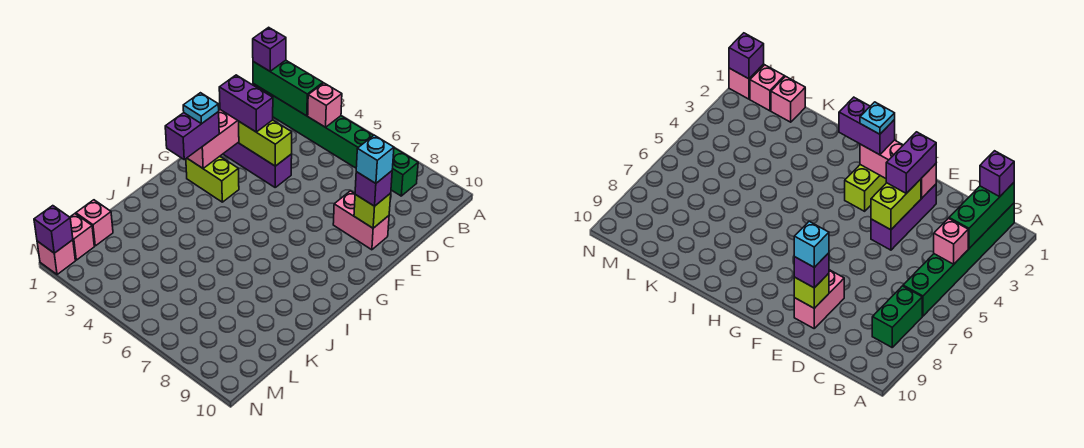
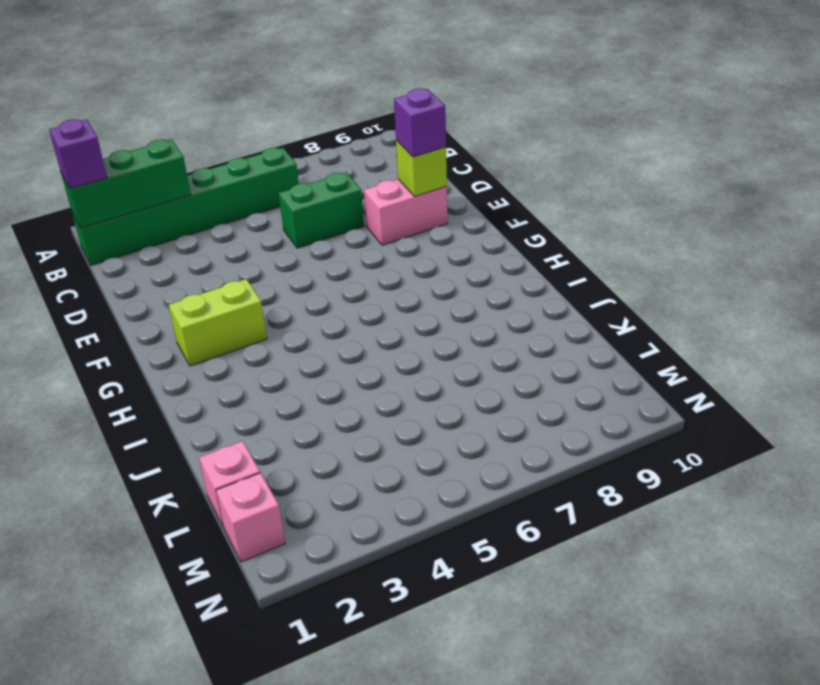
green brick D6:D7 level 1 -> green brick B7:B8 level 1
none -> purple brick E2:E4 level 1
none -> pink brick N1 level 1
none -> pink brick B4 level 2

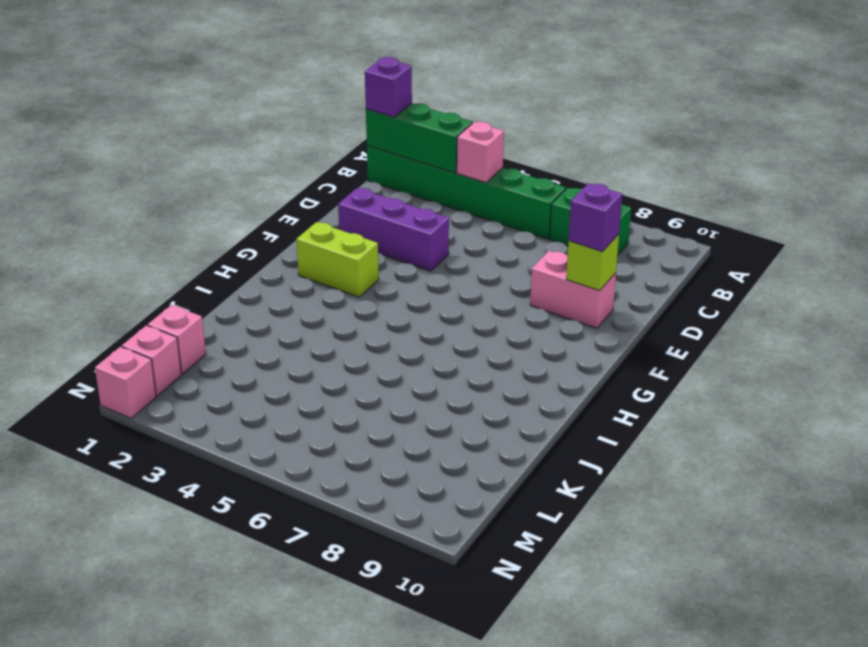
none -> pink brick E2:G2 level 2
none -> lime brick E3:E4 level 2
none -> purple brick N1 level 2

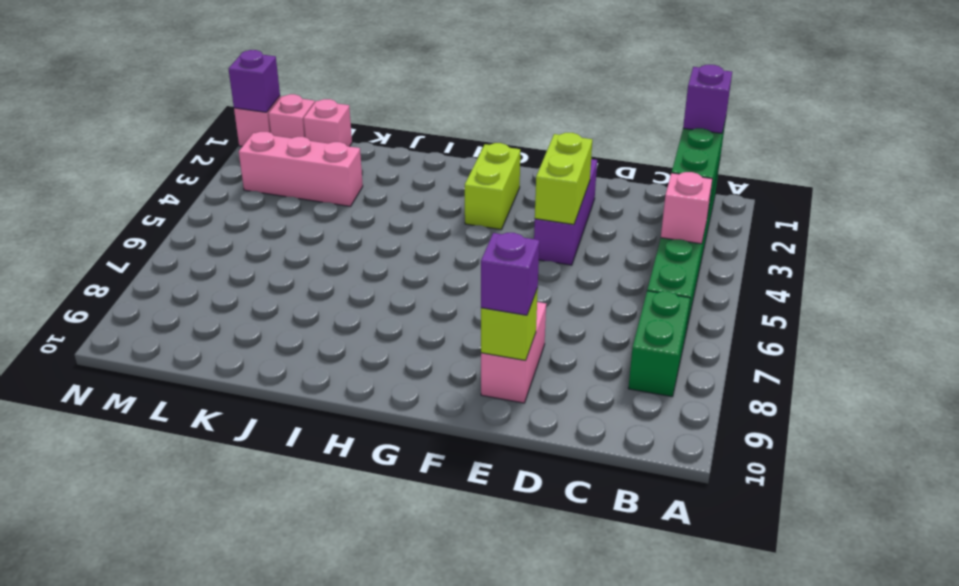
pink brick K3:M3 level 1 -> pink brick E2:G2 level 2
none -> purple brick E2:E3 level 3
none -> purple brick G2:H2 level 3
none -> cyan brick E9 level 4

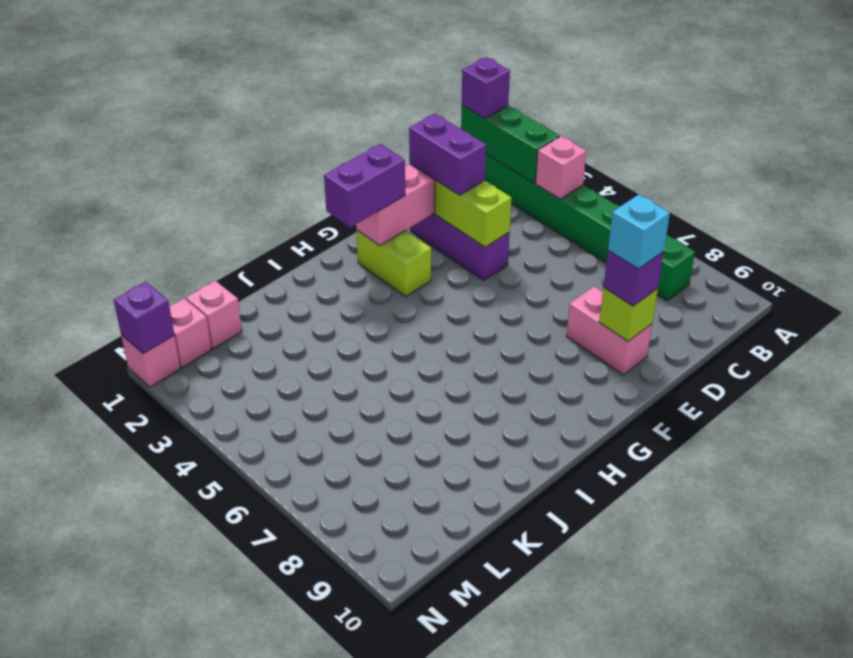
none -> cyan plate G2 level 4

